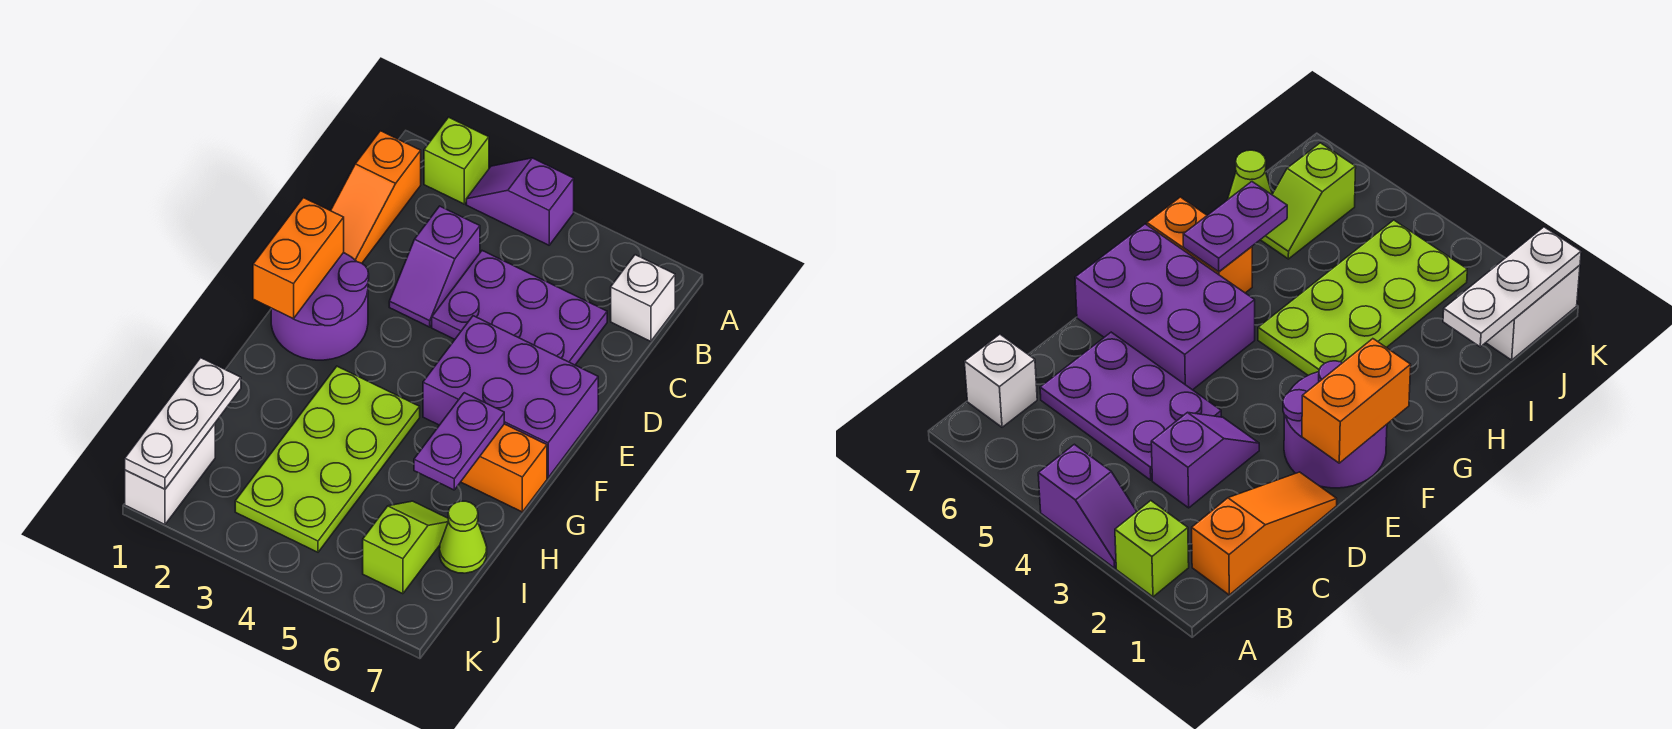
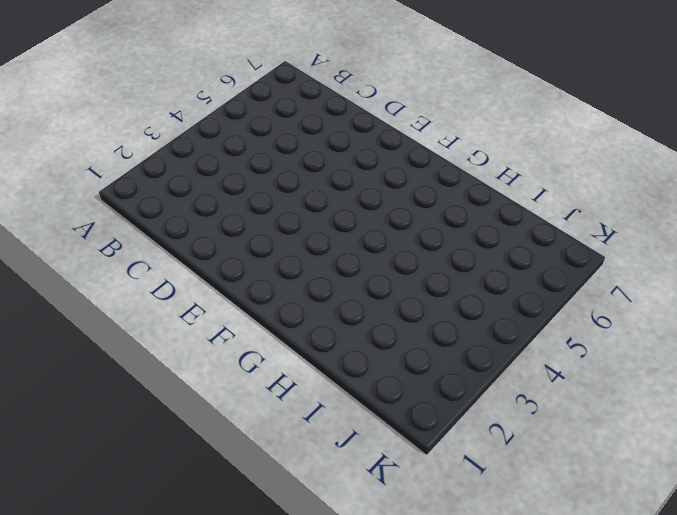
none -> lime brick A2 level 1
none -> purple slope A3:A4 level 1 top 4
none -> orange slope B1:D1 level 1 top B

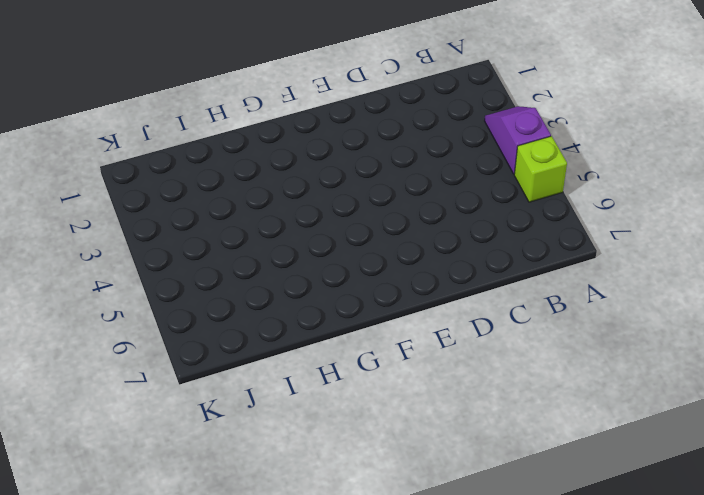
lime brick A5 level 1 -> lime brick A2 level 1
none -> orange slope B1:D1 level 1 top B
none -> white brick B7 level 1
none -> purple slope C3:D3 level 1 top C

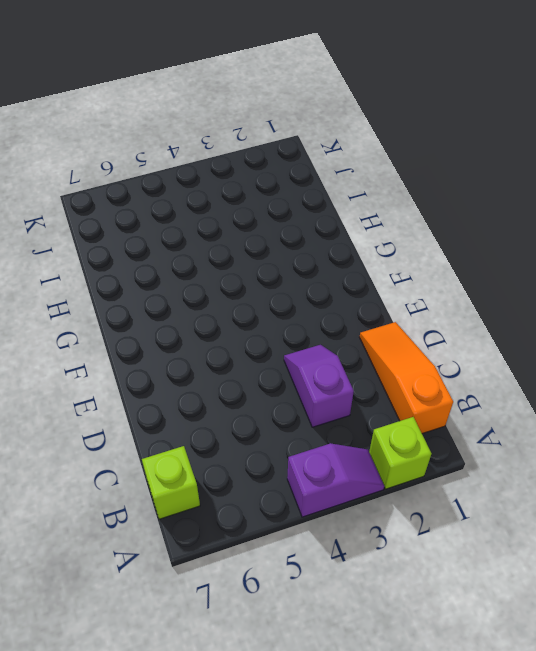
lime brick B7 level 1 -> white brick B7 level 1
none -> purple plate C4:D6 level 1
none -> purple round brick E1:F2 level 1
none -> purple brick E5:F7 level 1

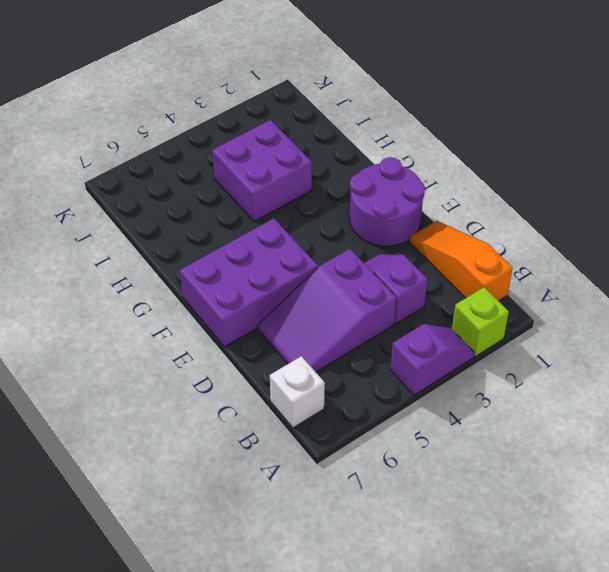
purple slope C4:D6 level 1 top 4 -> purple plate C4:D6 level 1
purple brick H3:I4 level 1 -> lime plate G3:J4 level 1
none -> orange brick G6:G7 level 1
none -> lime slope I6:J6 level 1 top J
none -> lime cone I7 level 1

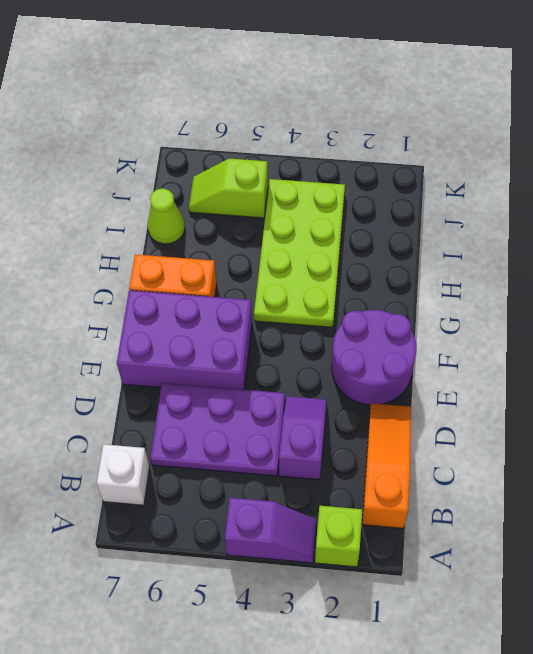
lime slope J5:J6 level 1 top 5 -> lime slope I6:J6 level 1 top J
none -> white brick J1:K1 level 1
none -> orange brick E1:F1 level 2
none -> purple plate G6:H6 level 2

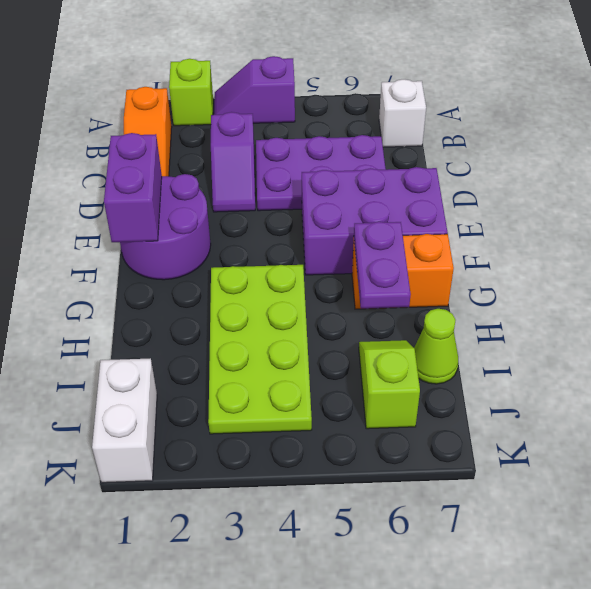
purple brick E1:F1 level 2 -> orange brick E1:F1 level 2
none -> white plate I1:K1 level 2

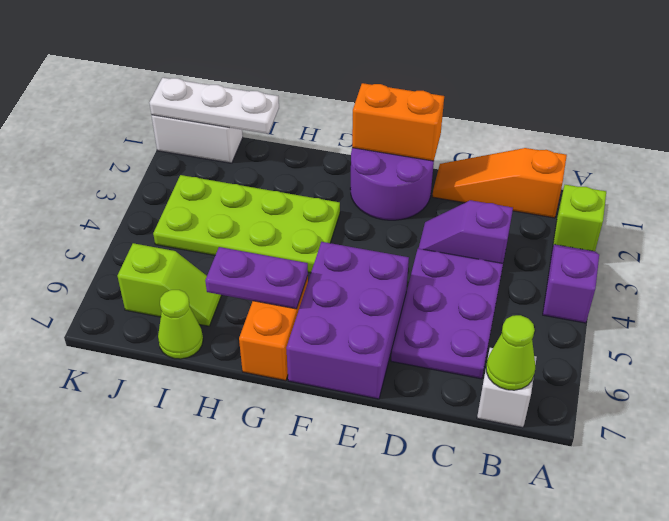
lime cone B7 level 2 -> none

